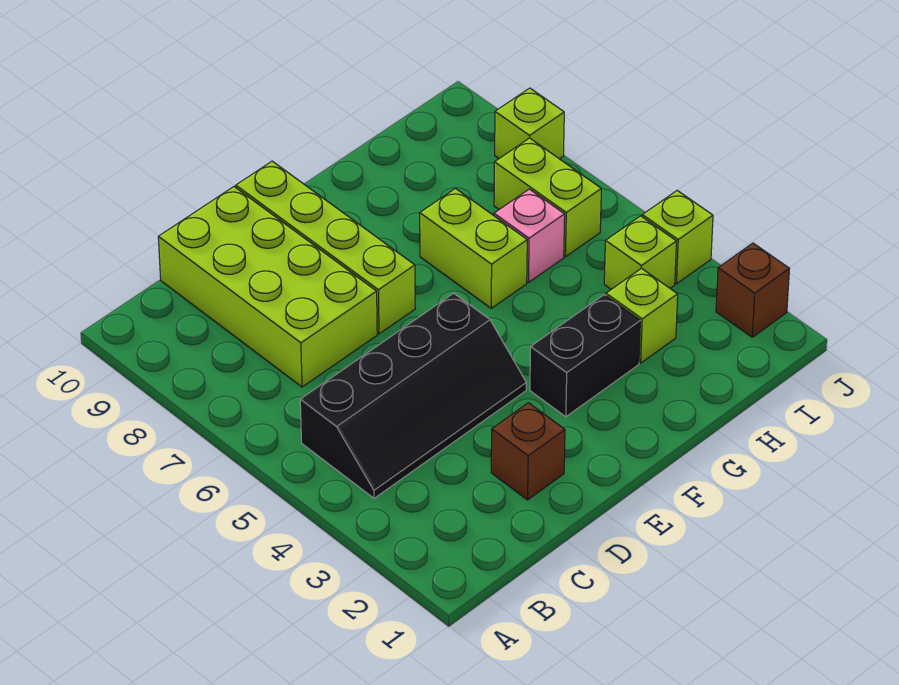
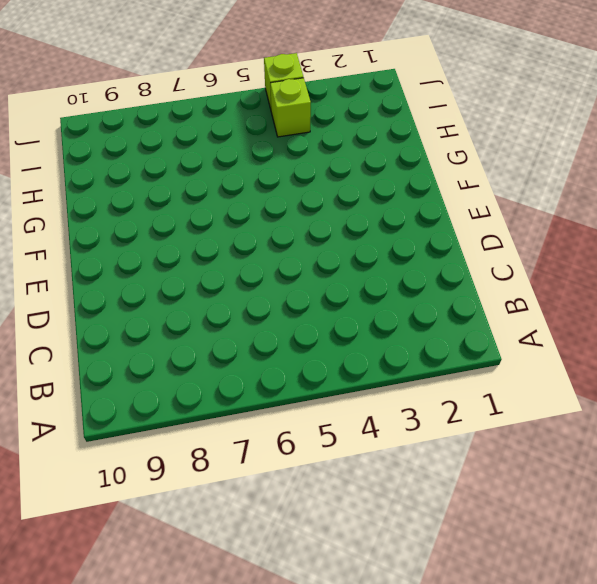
none -> black slope B4:E5 level 1 top 5
none -> lime brick C7:D10 level 1
none -> brown brick D2 level 1

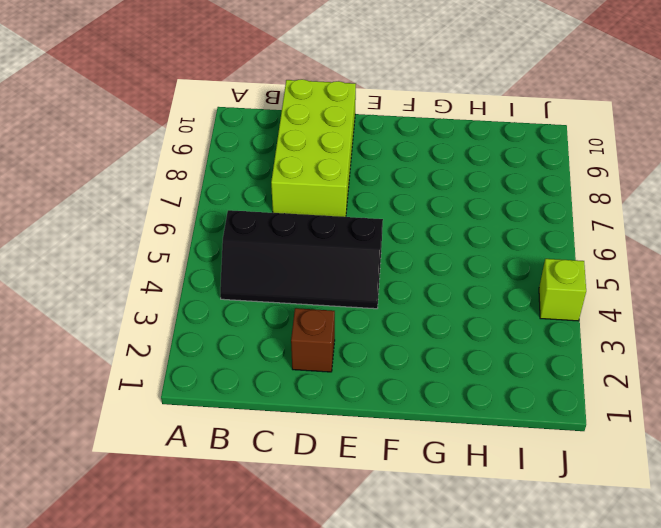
none -> lime brick E7:E10 level 1
none -> black brick F3:G3 level 1
none -> lime brick G6:G7 level 1

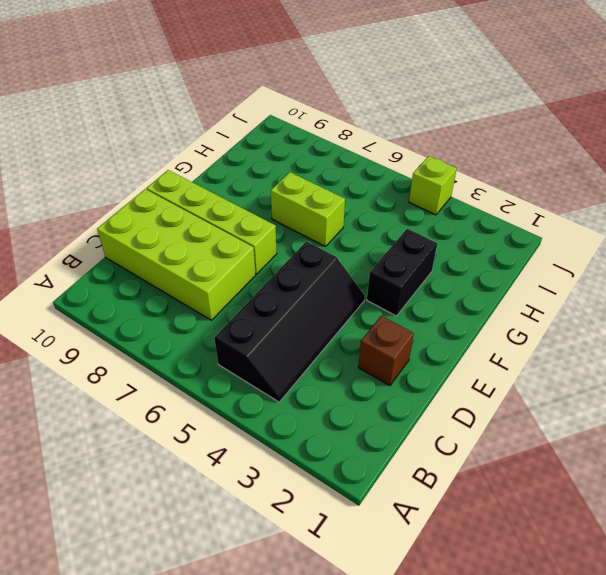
none -> lime brick H3 level 1
none -> pink brick H6 level 1
none -> lime brick I4 level 1

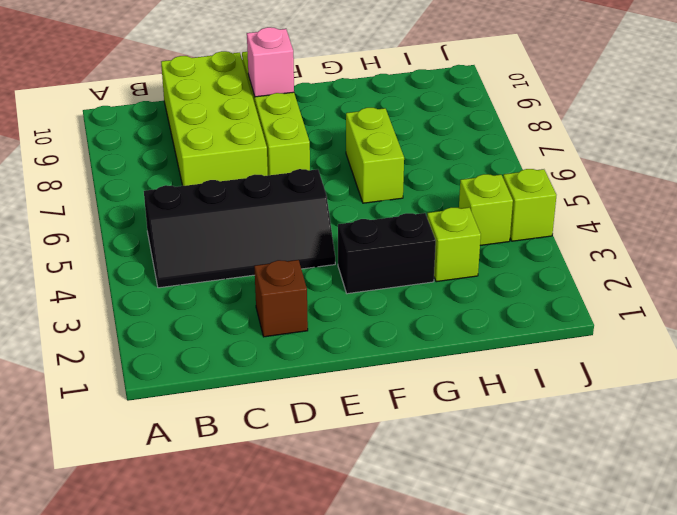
pink brick E9 level 2 -> pink brick H6 level 1
none -> lime brick I6:I7 level 1
none -> brown brick J2 level 1
none -> lime brick J8 level 1

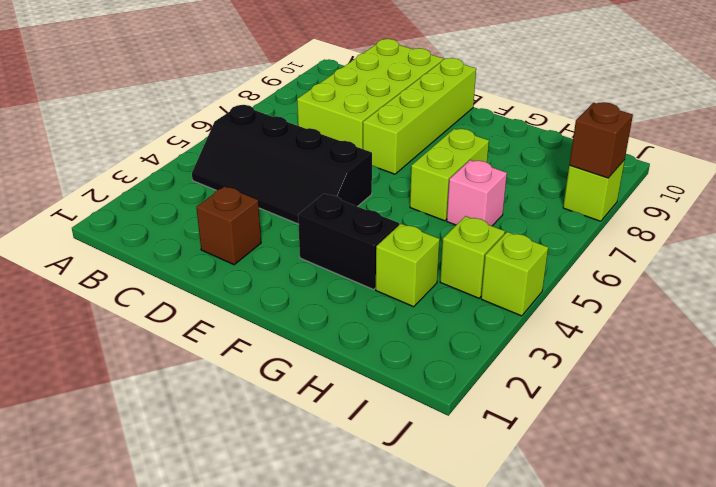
brown brick J8 level 2 -> brown brick J2 level 1
none -> lime brick I6:I7 level 1

